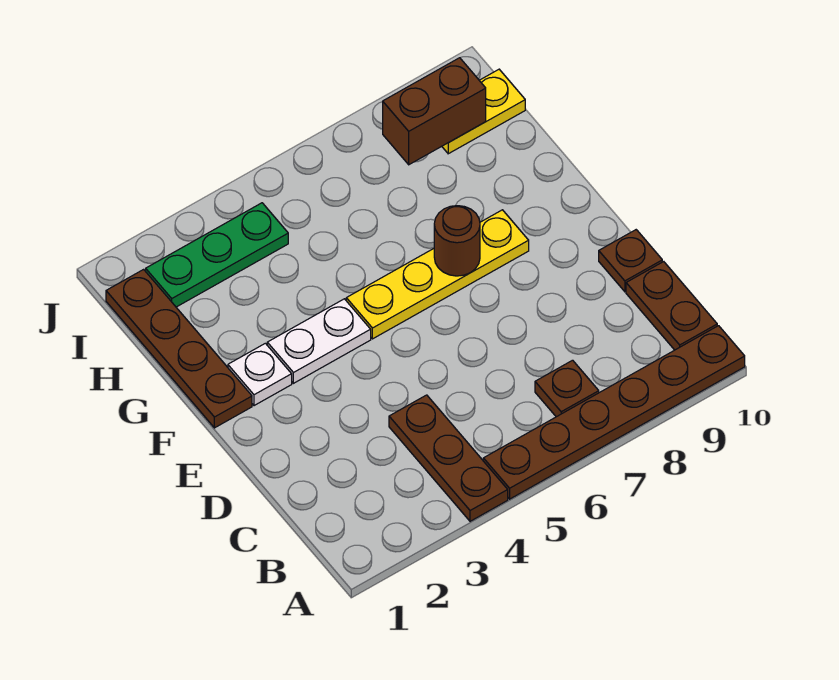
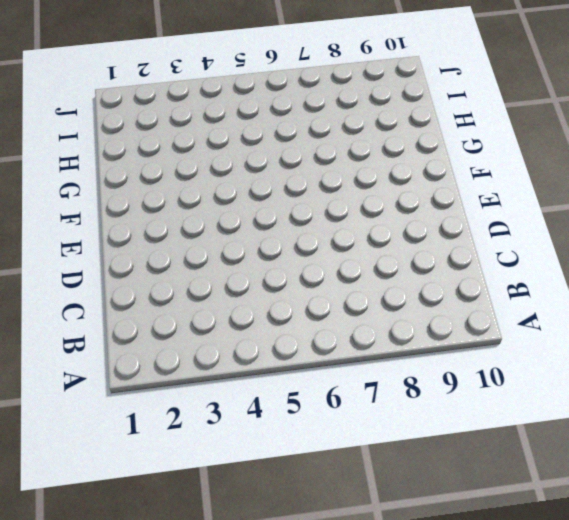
none -> brown plate A4:C4 level 1
none -> brown plate A5:A10 level 1
none -> brown plate B7 level 1

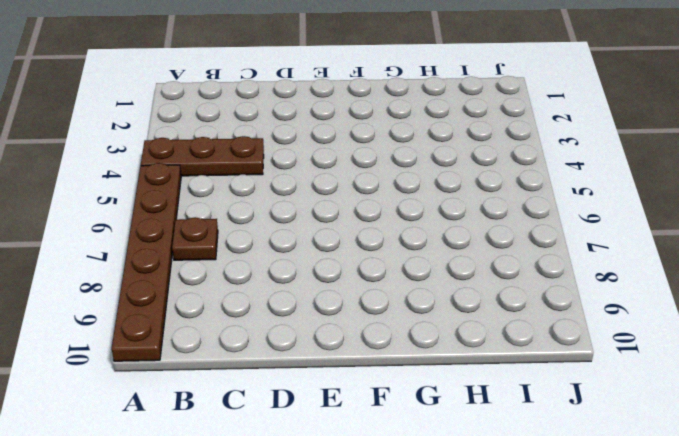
none -> brown plate B10:C10 level 1
none -> brown plate D10 level 1
none -> brown plate F1:I1 level 1

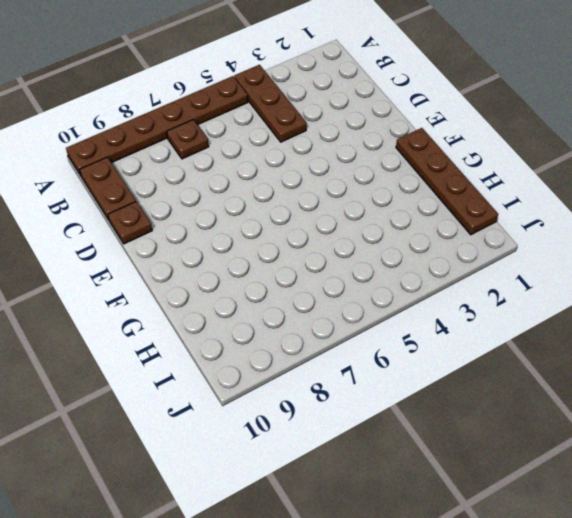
none -> white plate F2 level 1
none -> white plate F3:F4 level 1
none -> yellow plate F5:F8 level 1

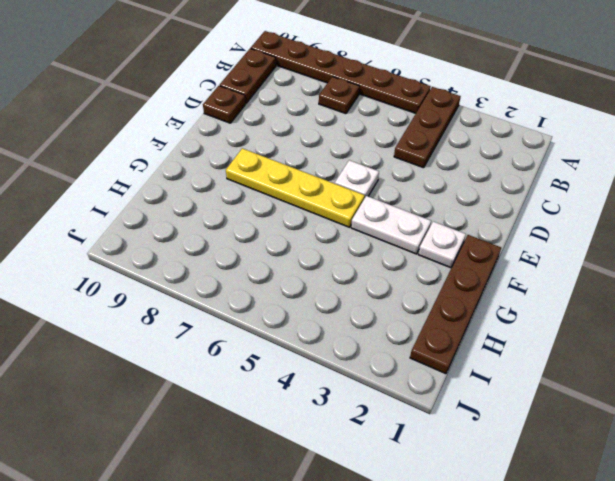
white plate E5 level 1 -> none
none -> green plate I2:I4 level 1
none -> yellow plate I9:I10 level 1
none -> brown round brick F7 level 2

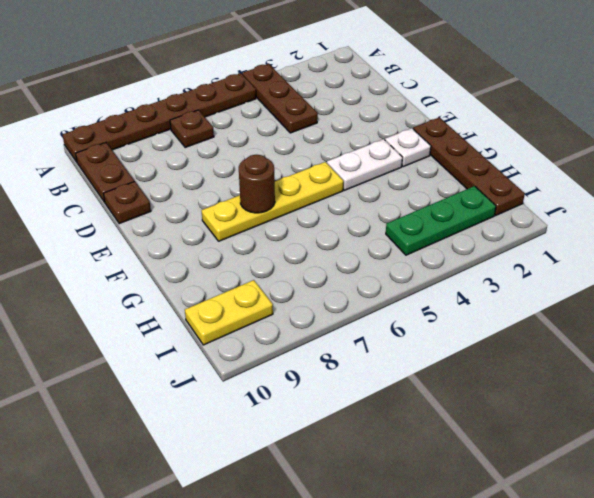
none -> brown brick I8:I9 level 2

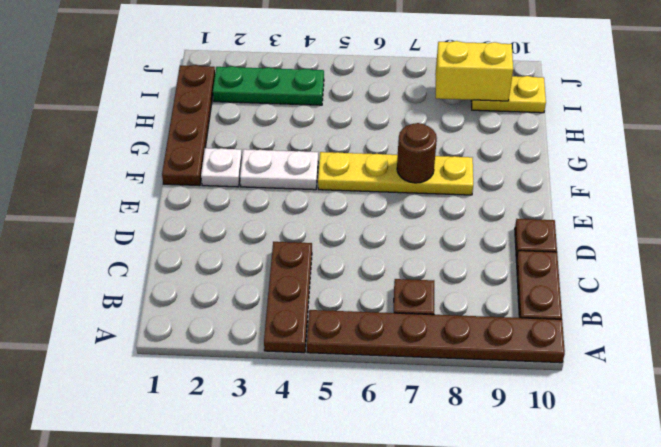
yellow brick I8:I9 level 2 -> brown brick I8:I9 level 2

